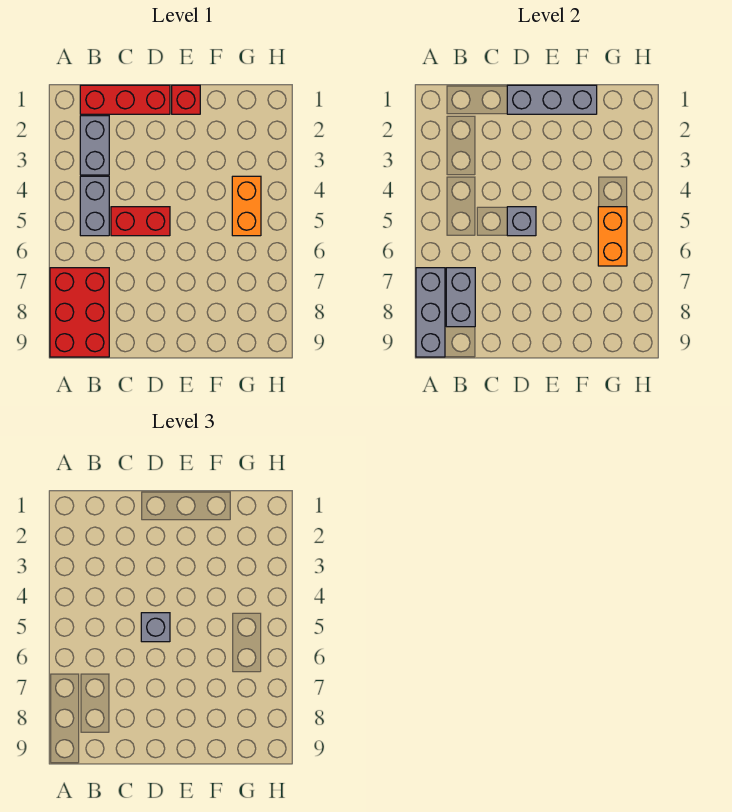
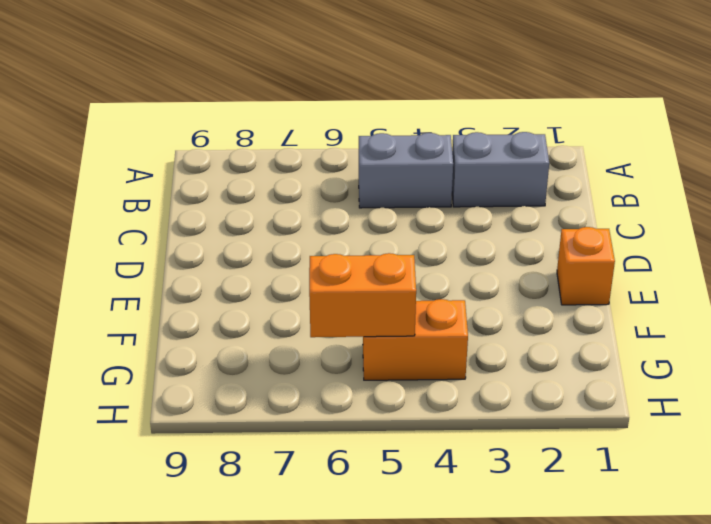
orange brick E1 level 1 -> red brick E1 level 1
none -> red brick A7:B9 level 1
none -> red brick B1:D1 level 1
none -> red brick C5:D5 level 1

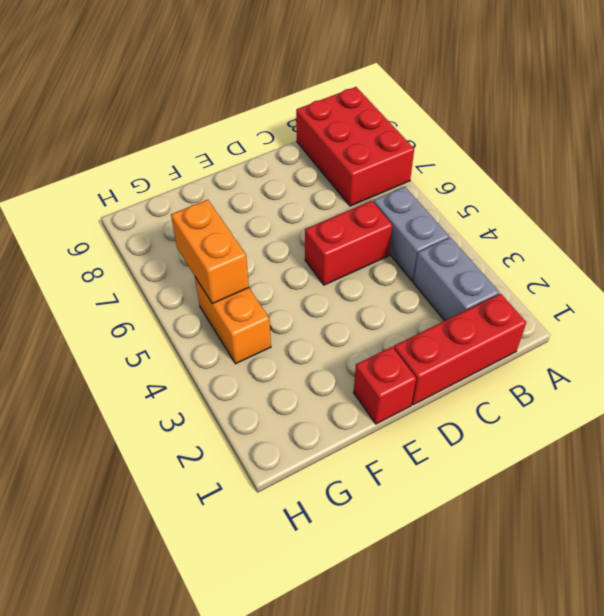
none -> grey brick A7:A9 level 2
none -> grey brick B7:B8 level 2
none -> grey brick D1:F1 level 2

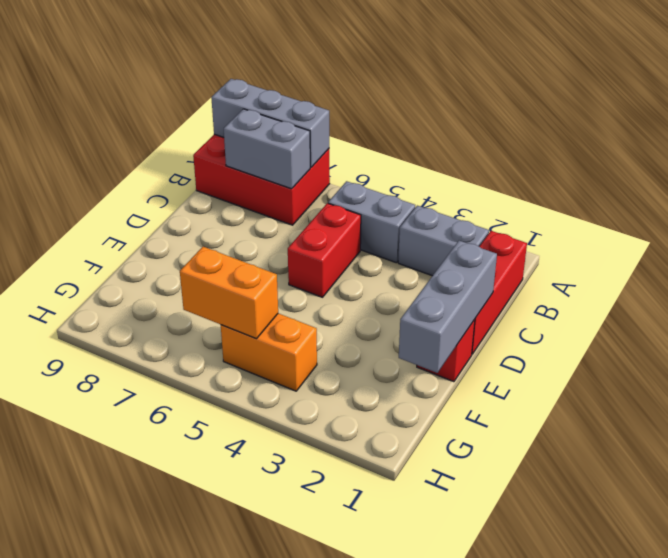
none -> grey brick D5 level 2
none -> grey brick D5 level 3

